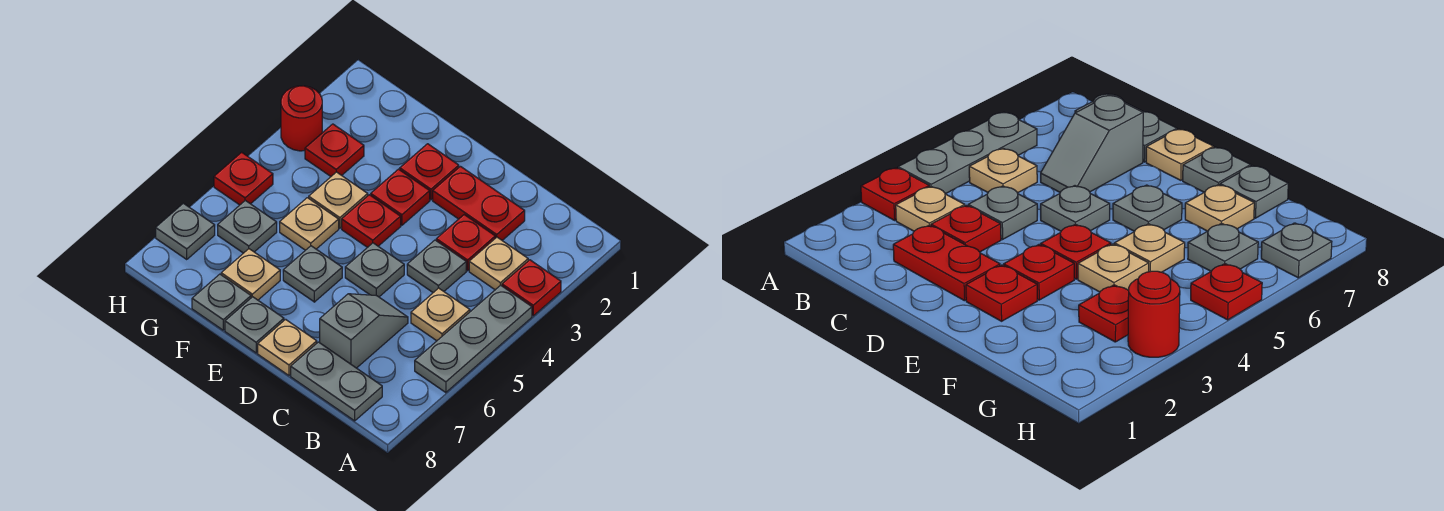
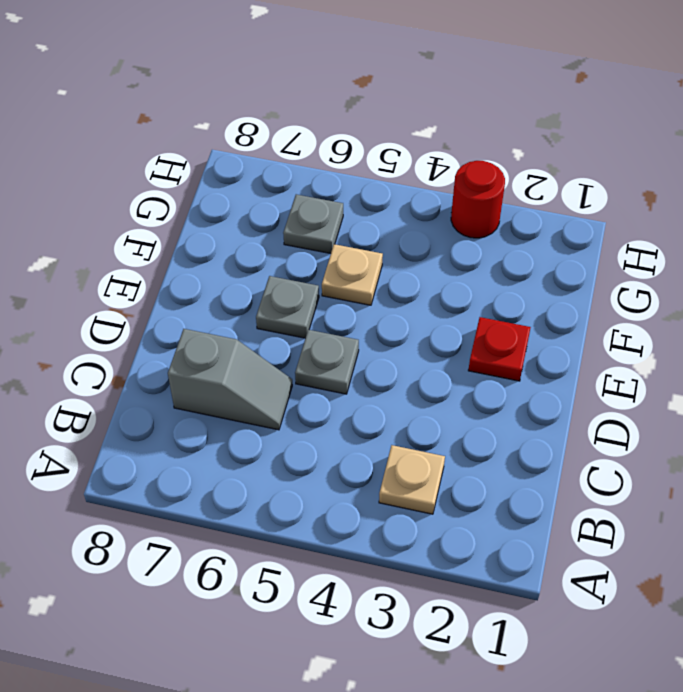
none -> red plate A3 level 1
none -> grey plate A4:A6 level 1
none -> tan plate B5 level 1

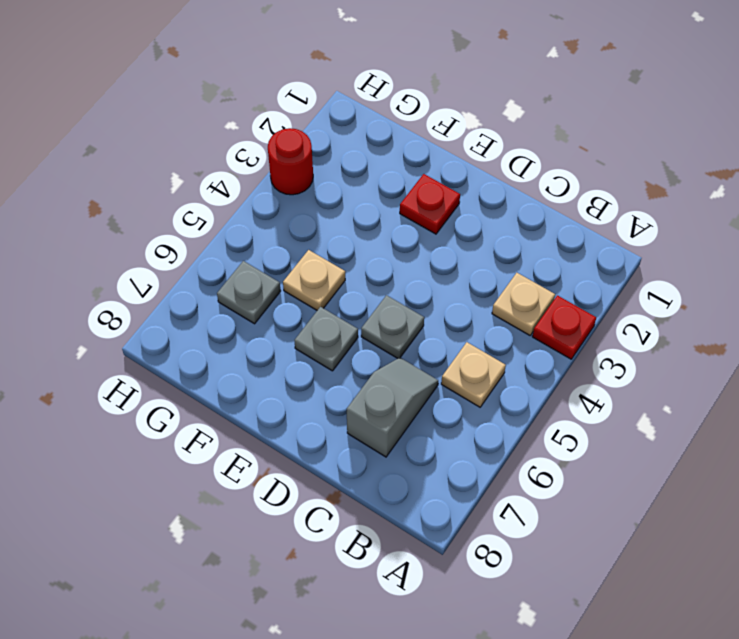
none -> grey plate A4:A6 level 1
none -> grey plate B8:C8 level 1
none -> red plate C2:D2 level 1

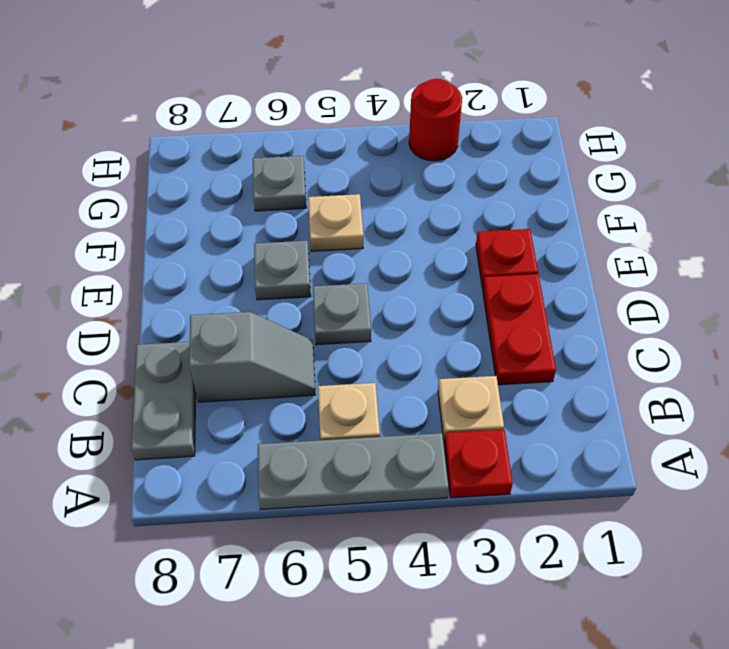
none -> red plate C3 level 1
none -> grey plate C4 level 1
none -> tan plate D8 level 1

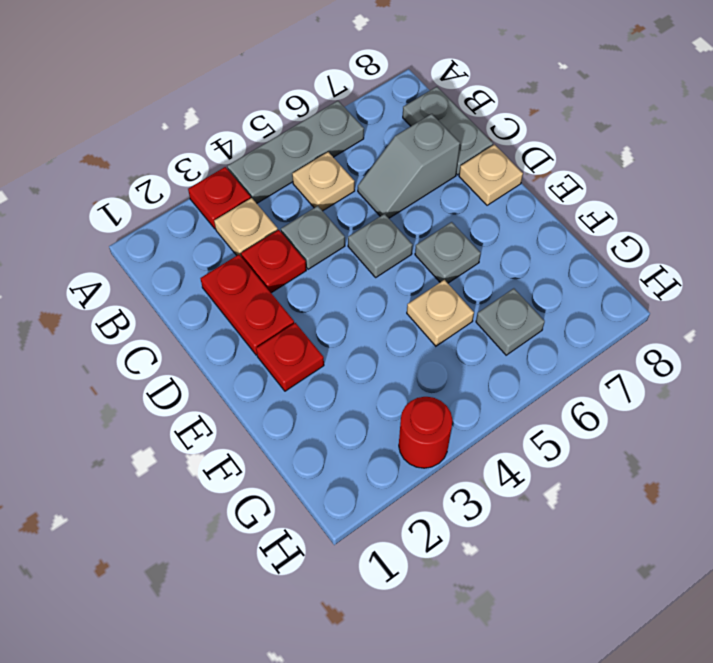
none -> red plate E3 level 1
none -> red plate E4 level 1
none -> grey plate E8 level 1

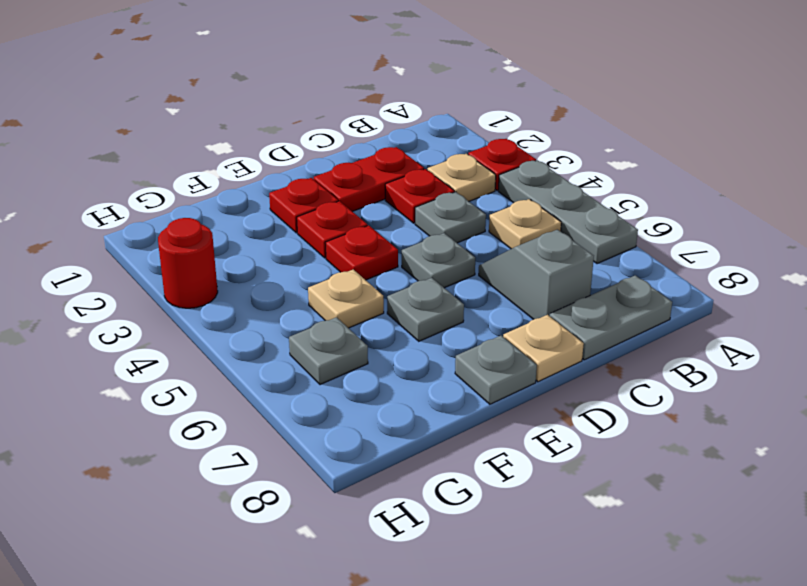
none -> tan plate F4 level 1
none -> tan plate F7 level 1
none -> grey plate F8 level 1

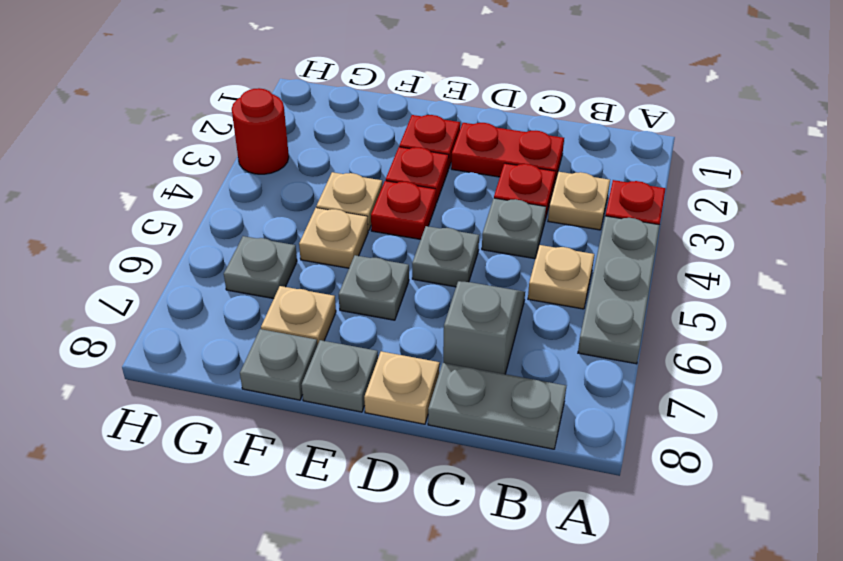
none -> red plate G3 level 1
none -> red plate H5 level 1
none -> grey plate H7 level 1

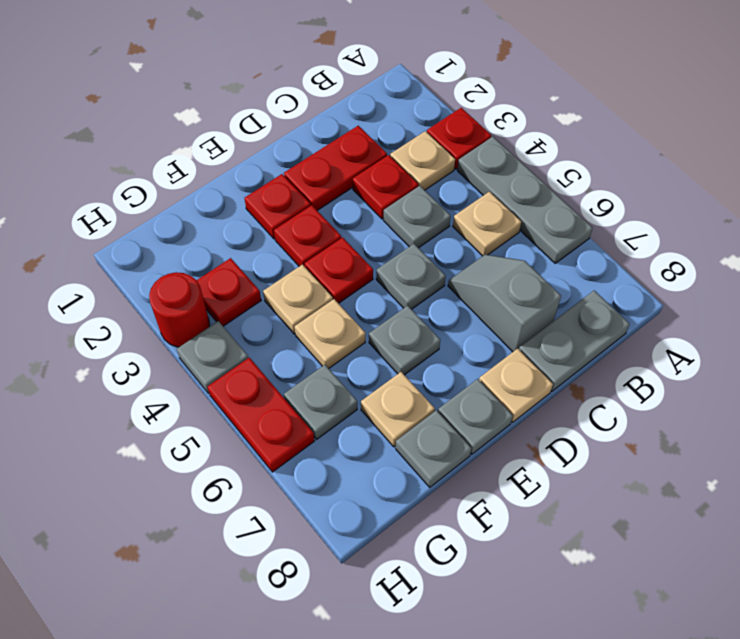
grey plate H4 level 1 -> grey plate H7 level 1
red plate H5:H6 level 1 -> red plate H5 level 1

